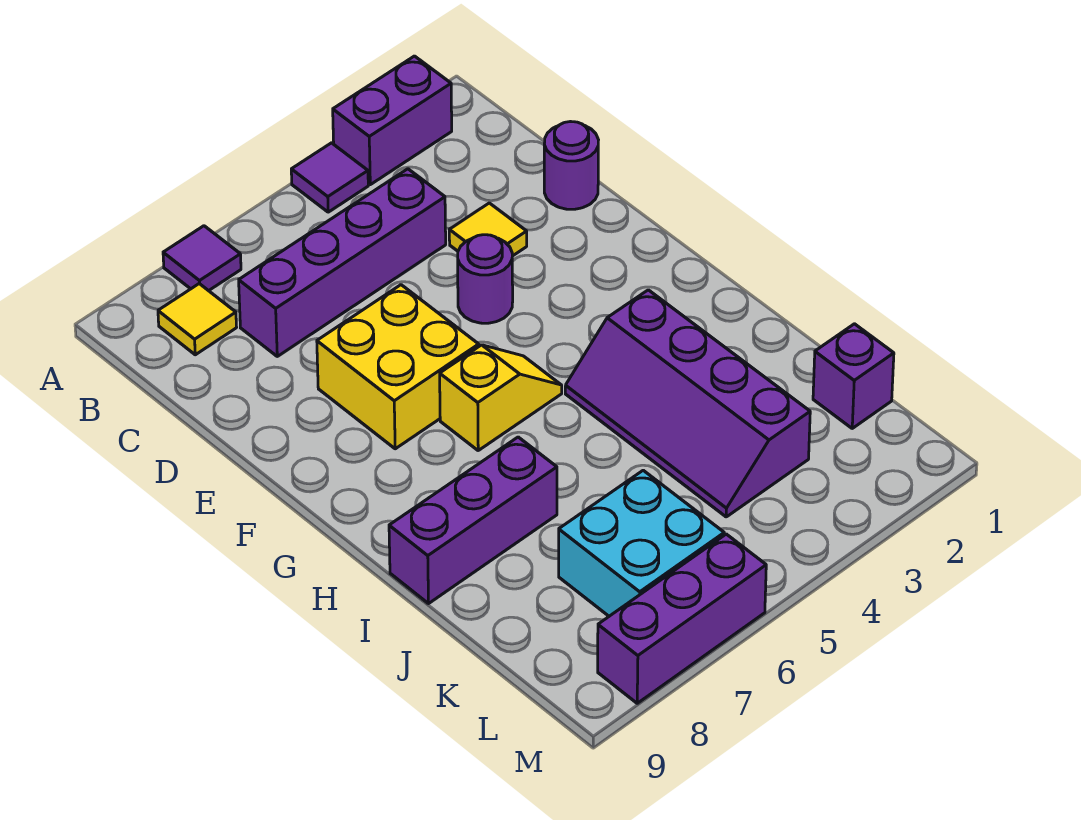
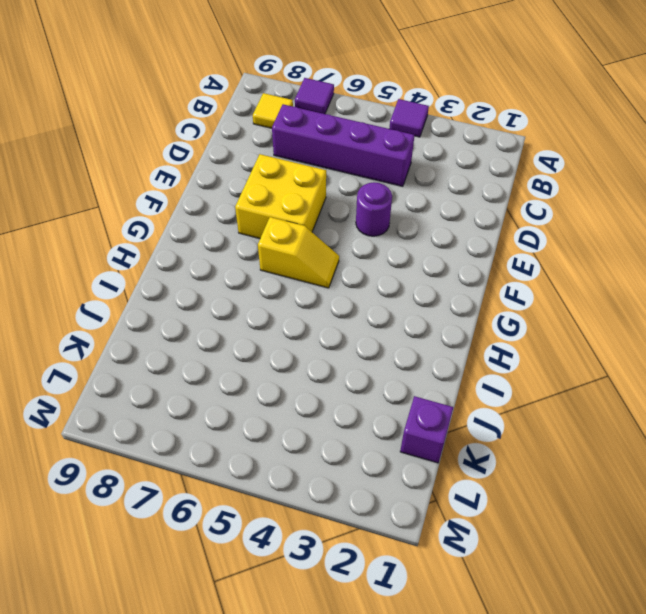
none -> purple brick A2:A3 level 1
none -> purple round brick D1 level 1
none -> yellow tile D3 level 1

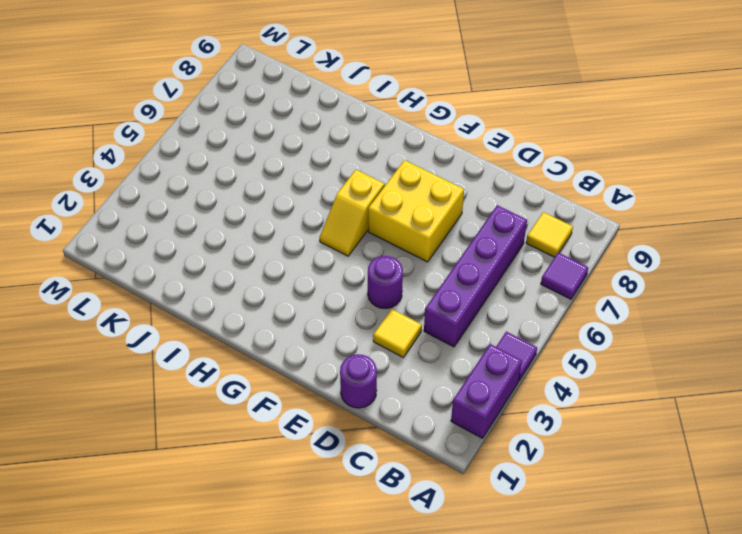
none -> purple slope H3:K4 level 1 top 3
none -> purple brick I7:I9 level 1
none -> purple brick K1 level 1

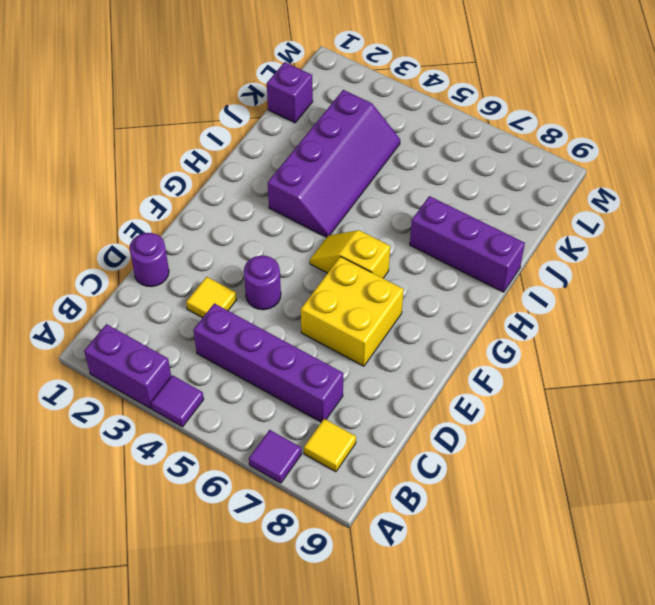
none -> cyan brick K6:L7 level 1
none -> purple brick M6:M8 level 1

